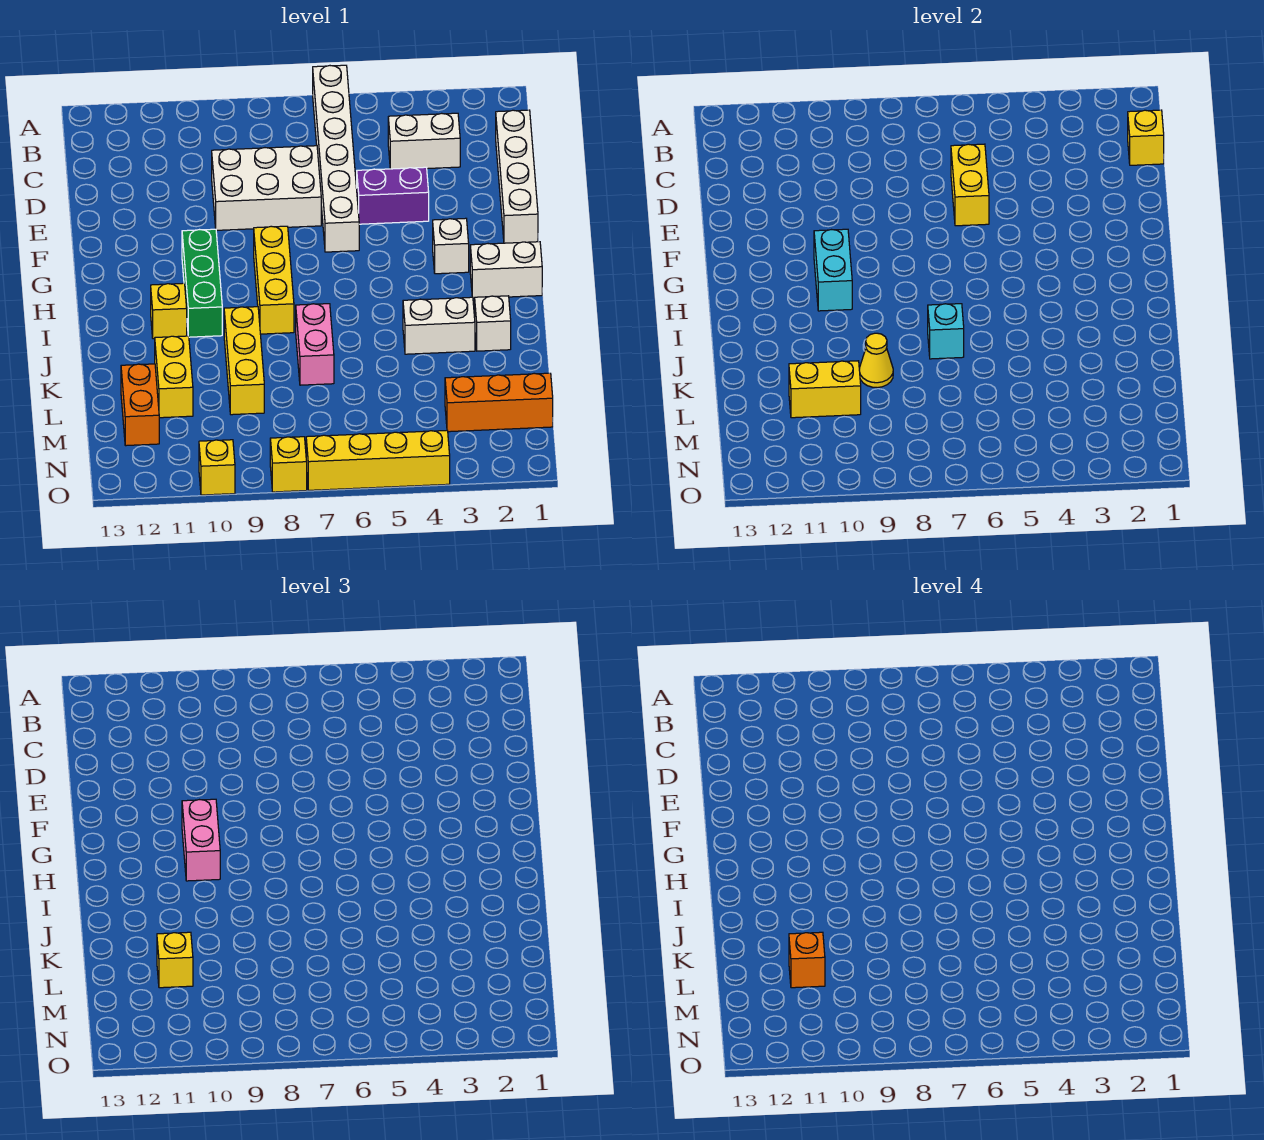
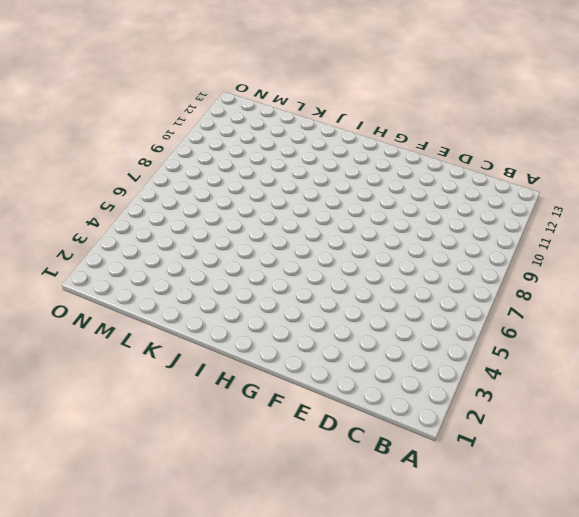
none -> white brick A6:F6 level 1
none -> white brick C1:F1 level 1
none -> white brick C3:C4 level 1

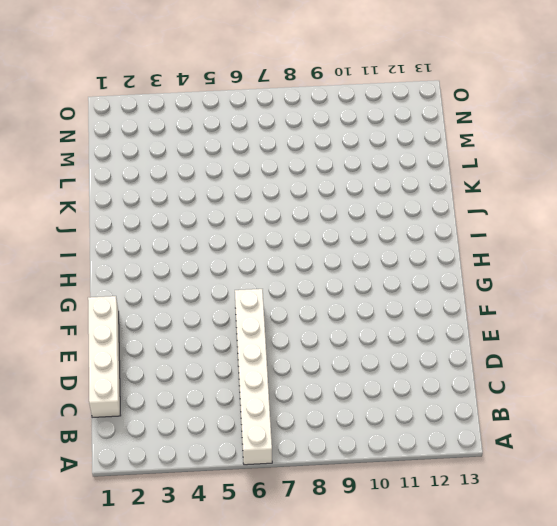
none -> white brick C3:C4 level 1
none -> white brick D7:E9 level 1
none -> purple brick E4:E5 level 1

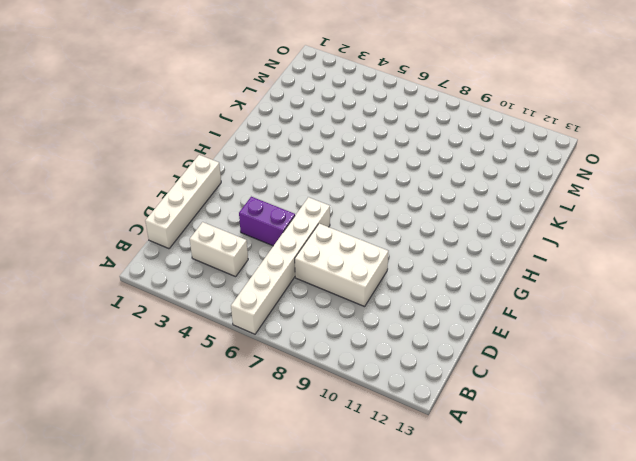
none -> white brick G3 level 1
none -> yellow brick G8:I8 level 1
none -> green brick G10:I10 level 1

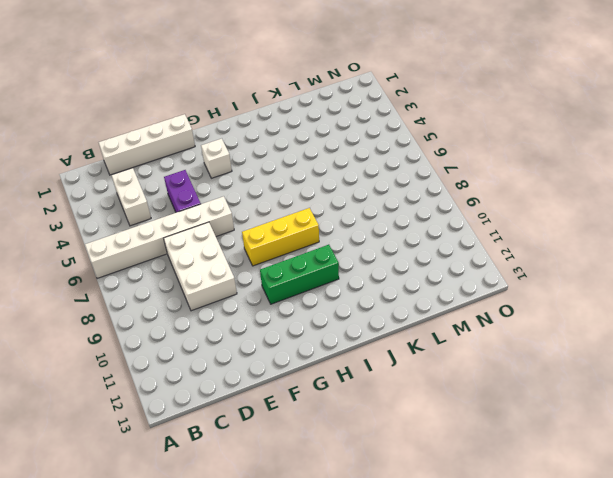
none -> white brick H1:H2 level 1
none -> yellow brick I11 level 1
none -> white brick J2 level 1

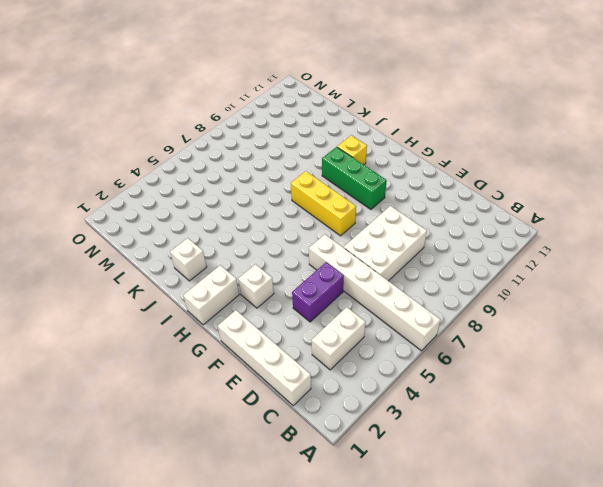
none -> white brick J3:J4 level 1
none -> pink brick J7:K7 level 1
none -> yellow brick J9:L9 level 1

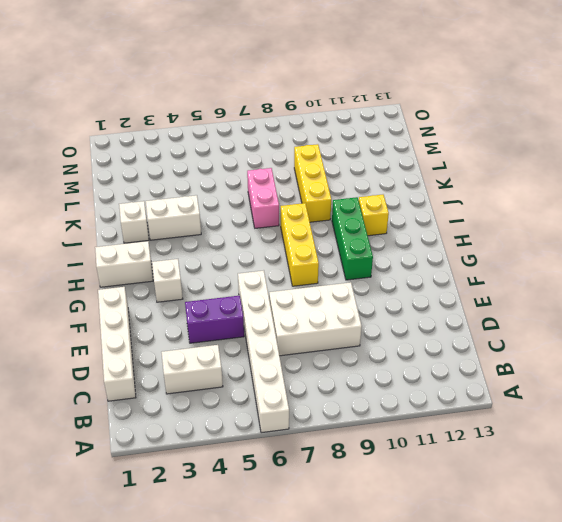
none -> yellow brick K11:L11 level 1
none -> orange brick L12:M12 level 1
none -> orange brick M1:M3 level 1

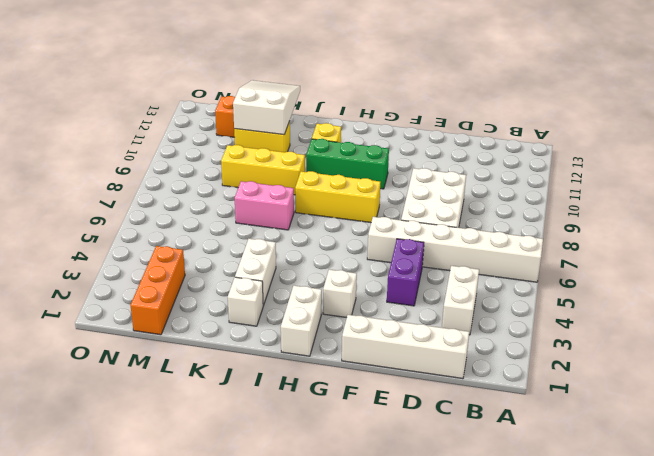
white slope K11:L13 level 2 top 11 -> yellow brick L10:L11 level 2
none -> yellow brick O4:O7 level 1
none -> yellow brick O8 level 1
none -> yellow brick O10 level 1

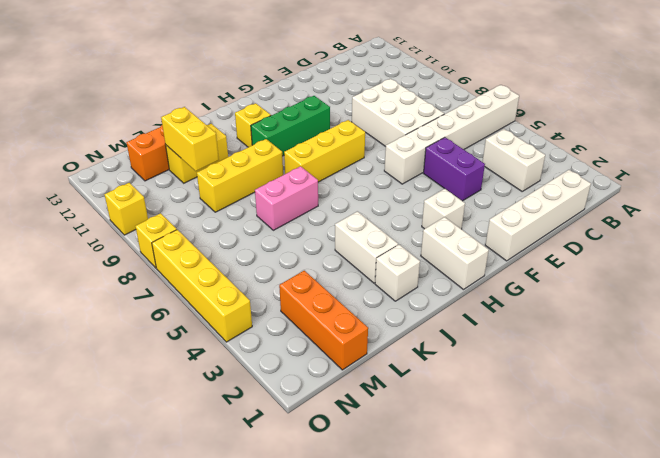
none -> yellow brick C1 level 2
none -> yellow brick D6:E6 level 2
none -> cyan brick G10:H10 level 2

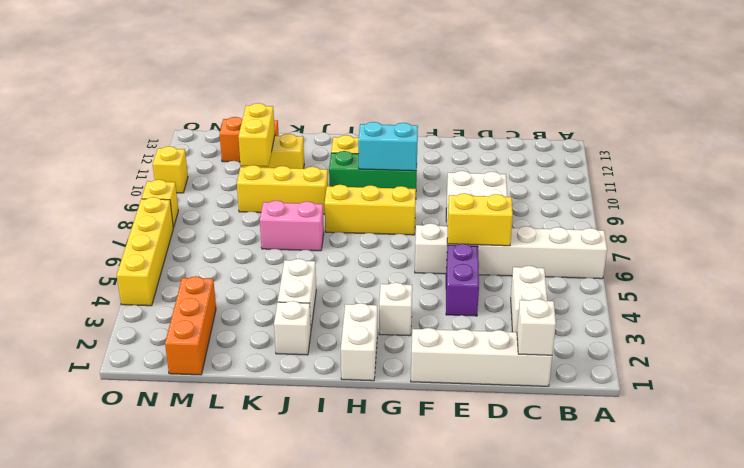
white brick C1 level 2 -> yellow brick C1 level 2
none -> cyan brick J7 level 2
none -> yellow cone K9 level 2
none -> pink brick G10:H10 level 3

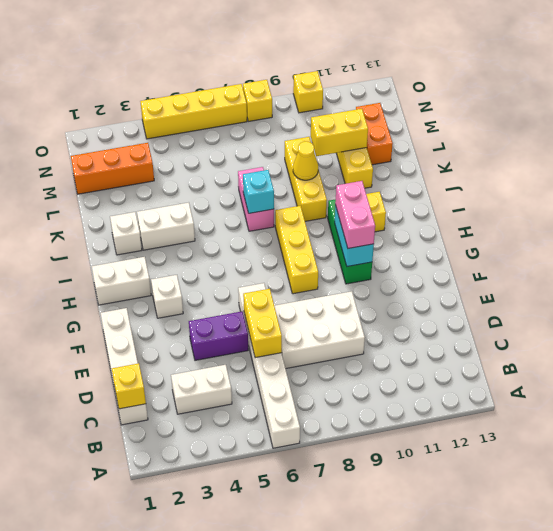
none -> yellow brick L11 level 3
none -> orange brick L11 level 4

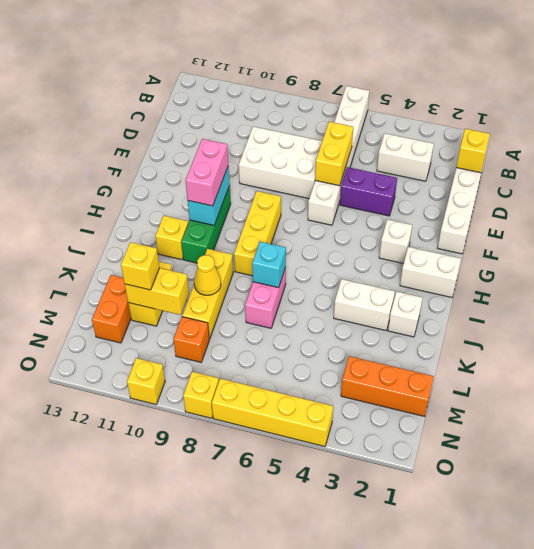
orange brick M9 level 1 -> orange brick L11 level 4

